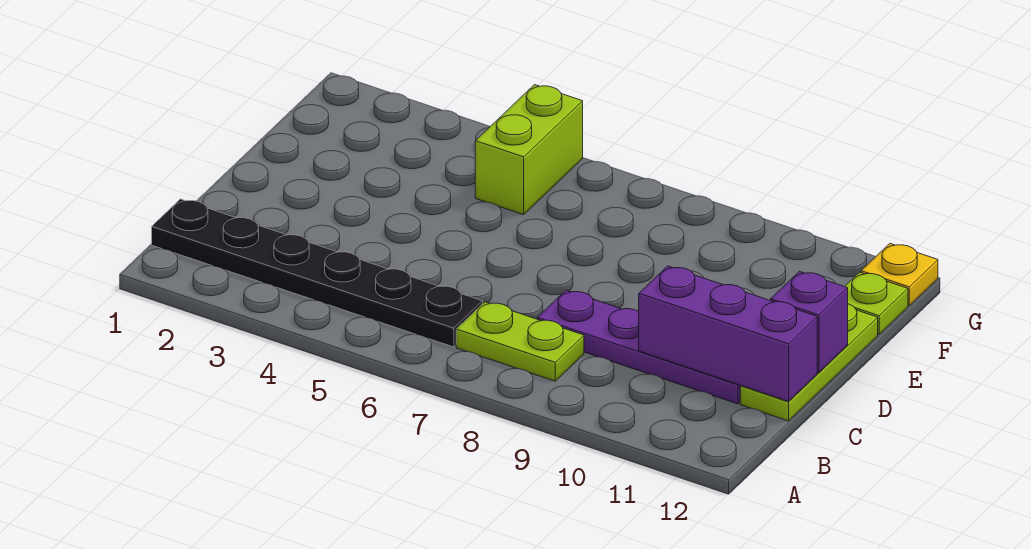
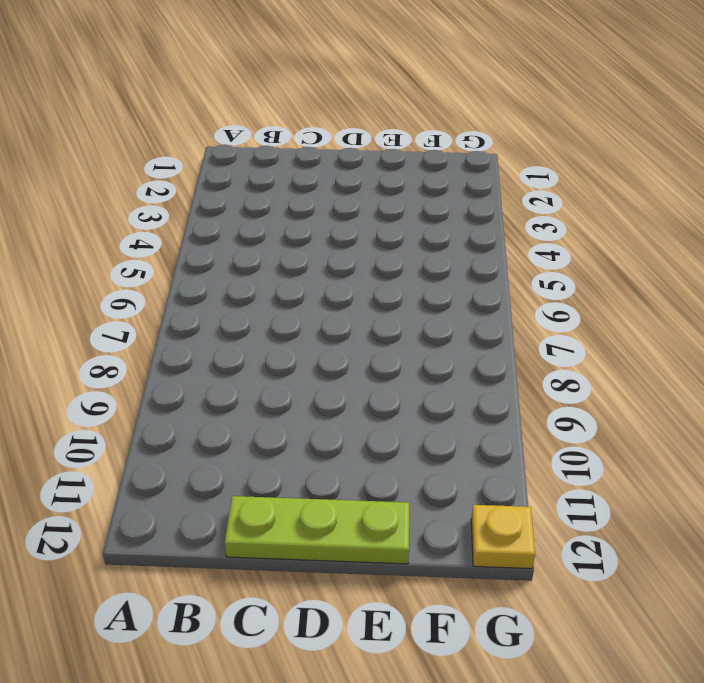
none -> black plate B1:B6 level 1
none -> lime plate B7:B8 level 1

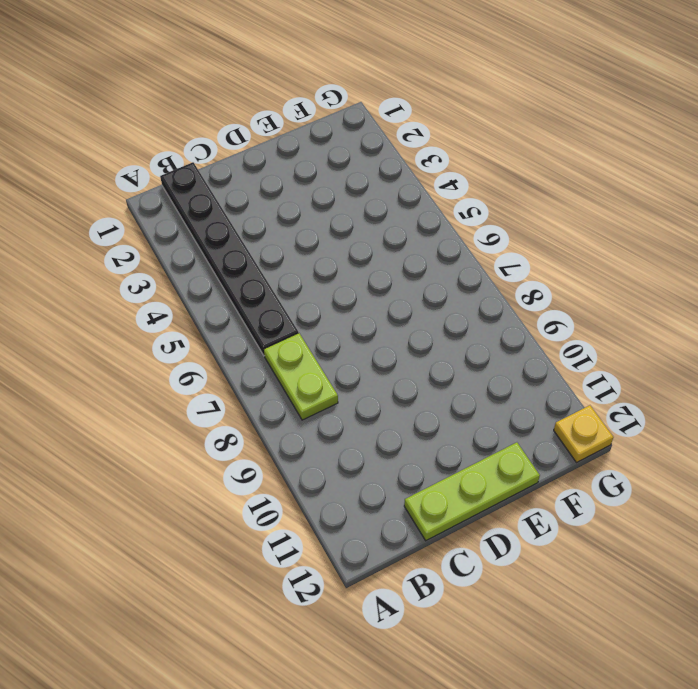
none -> purple plate C8:C11 level 1
none -> lime brick F5:G5 level 1

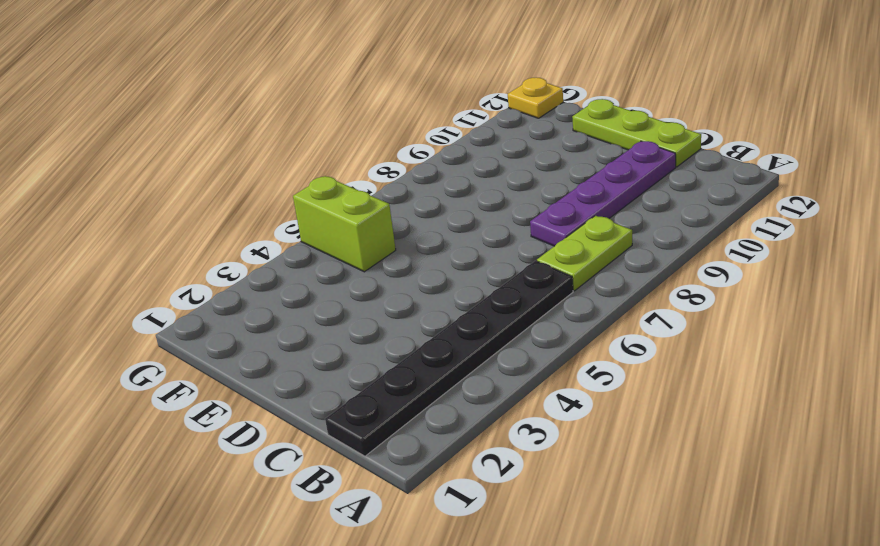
none -> lime plate F12 level 1
none -> purple brick C10:C12 level 2

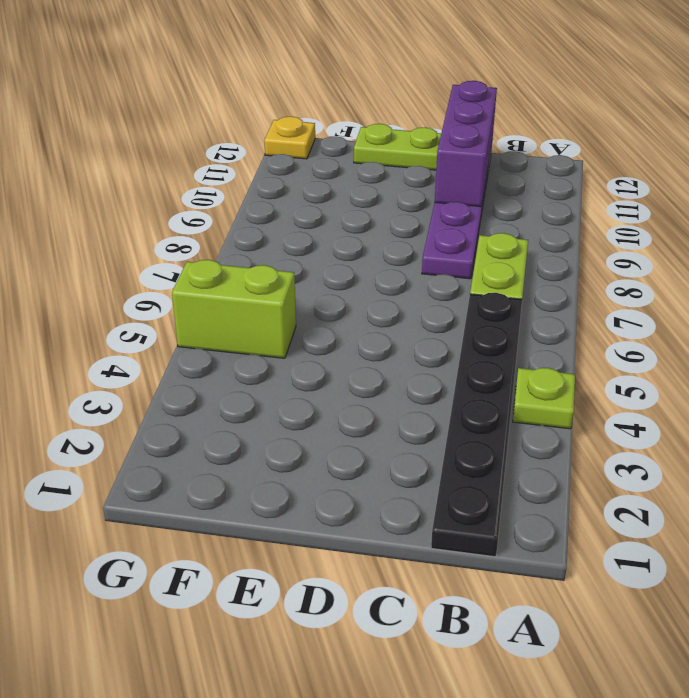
lime plate A4 level 1 -> lime plate F12 level 1
none -> purple brick D12 level 2

